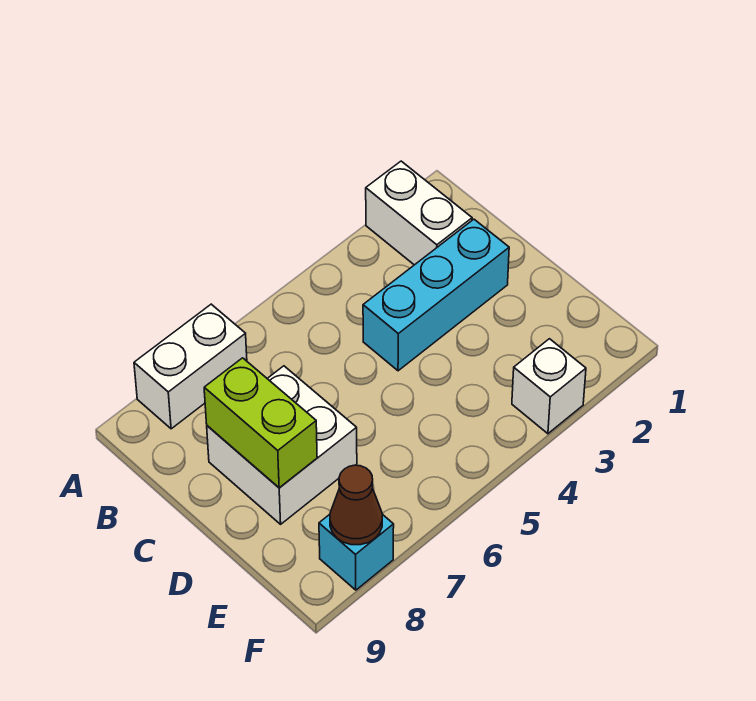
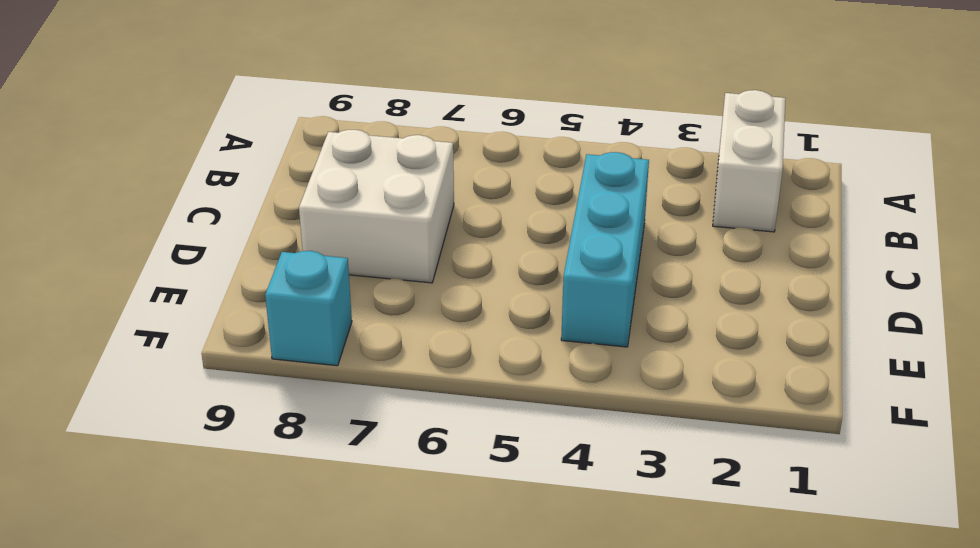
cyan brick C4:E4 level 1 -> cyan brick C2:C4 level 1
none -> white brick A7:A8 level 1
none -> white brick F3 level 1

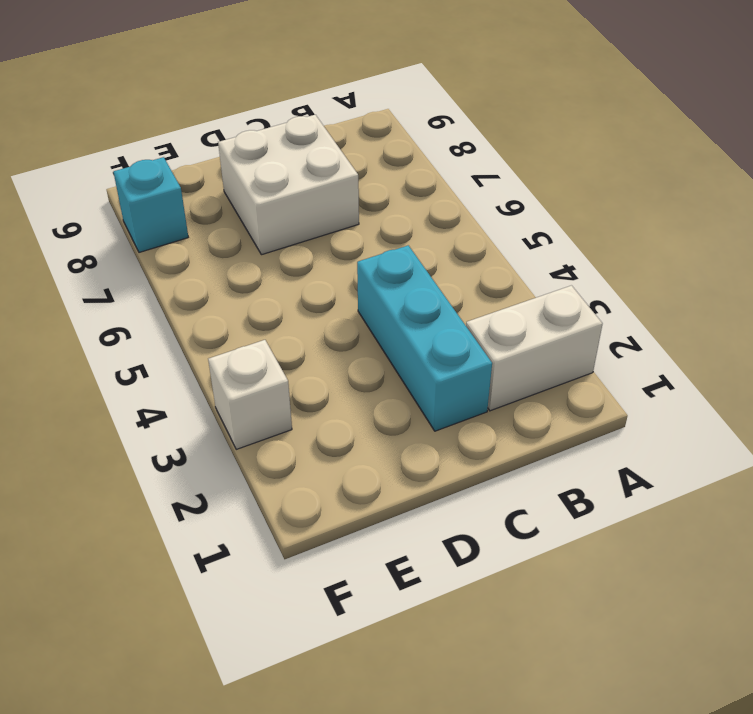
none -> white brick A7:A8 level 1
none -> lime brick C8:D8 level 2

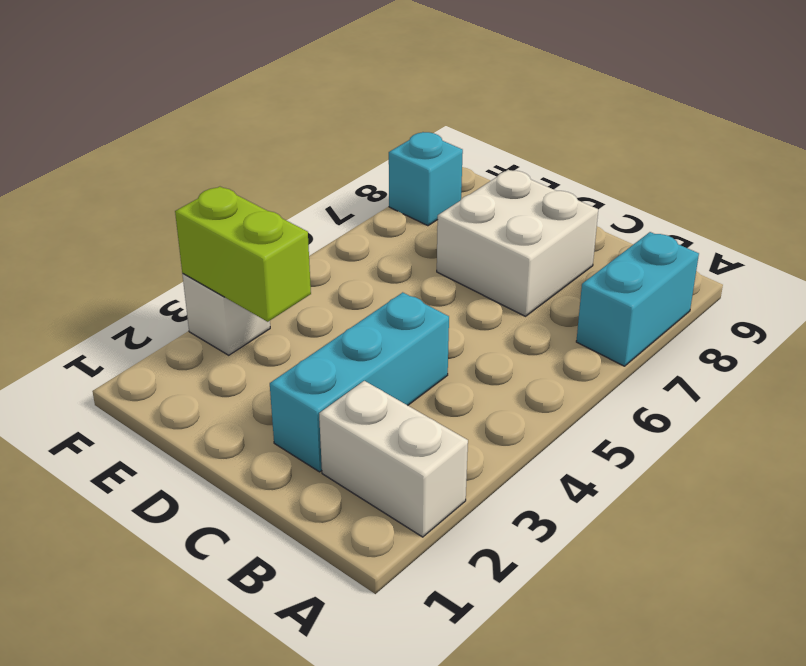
cyan brick A7:A8 level 1 -> white brick A7:A8 level 1
lime brick E3:F3 level 2 -> lime brick C8:D8 level 2
none -> brown cone F8 level 2

